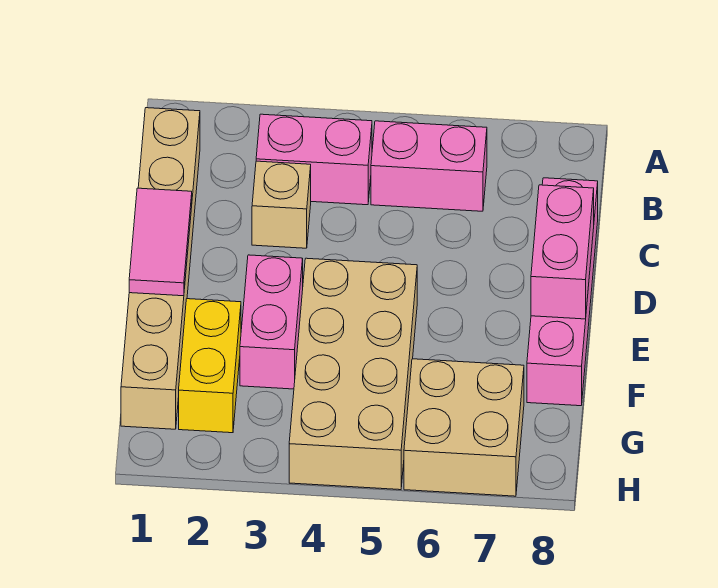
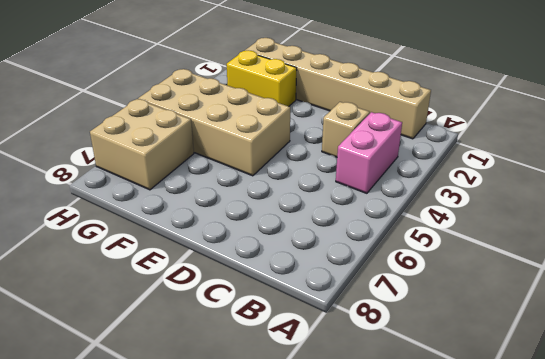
none -> pink brick B5:B6 level 1
none -> pink brick C8:F8 level 1

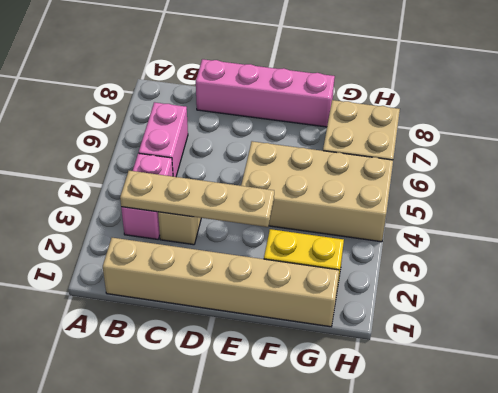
tan plate B3:E3 level 2 -> none
none -> pink brick E3:F3 level 1
none -> pink tile D1:E1 level 2

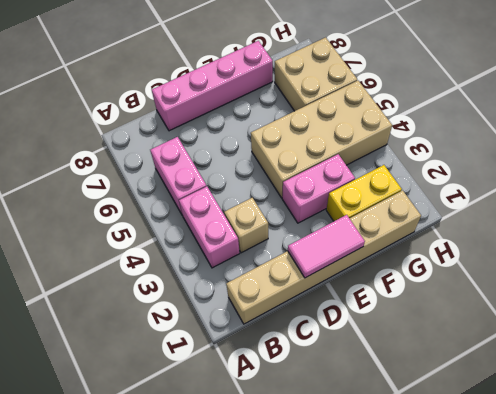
none -> pink brick D8:E8 level 2

